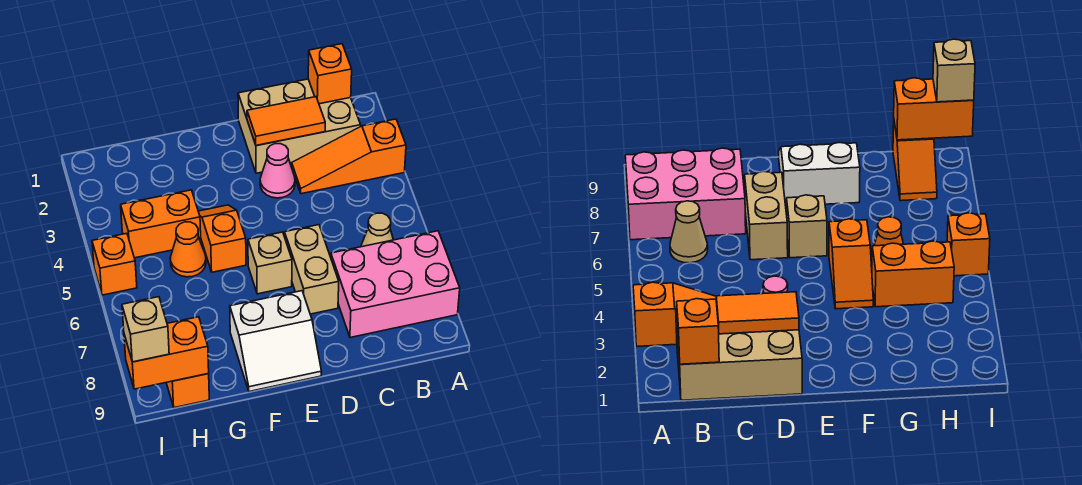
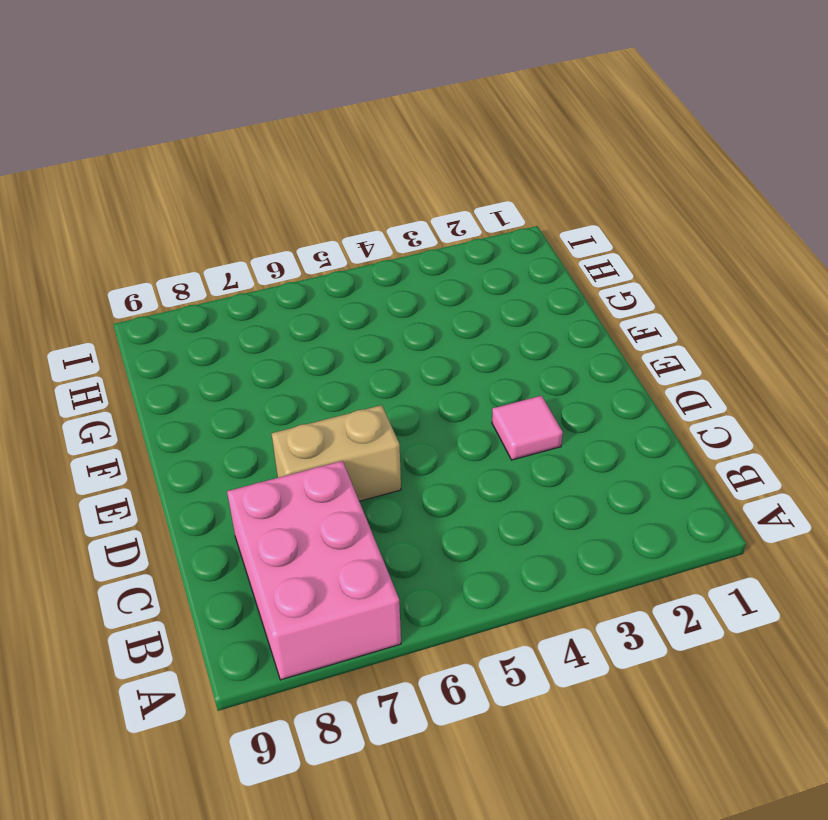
pink tile D3 level 1 -> pink cone D3 level 1
none -> orange slope A3:C3 level 1 top A
none -> tan brick B1:D2 level 1
none -> tan cone B6 level 1

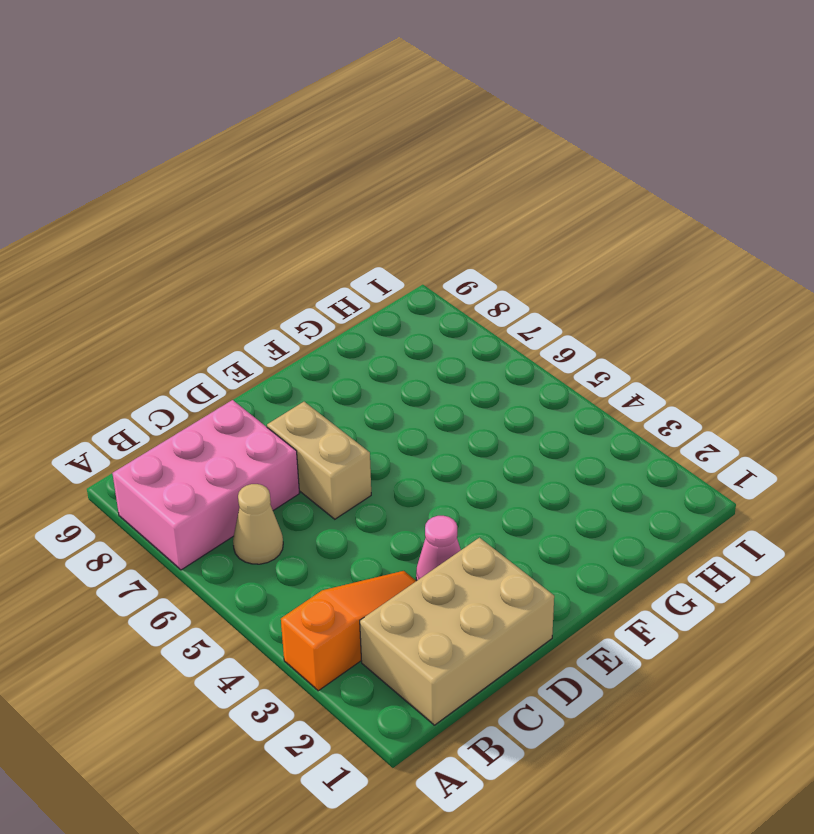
none -> tan brick E6 level 1
none -> white slope E8:F9 level 1 top 8
none -> orange slope F4:F5 level 1 top 5

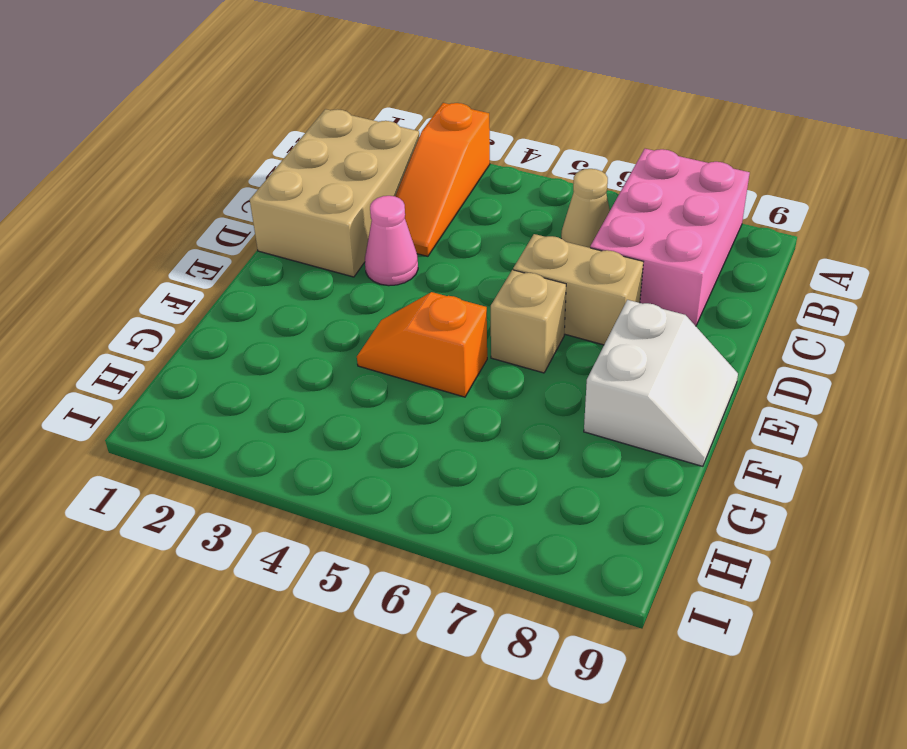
none -> orange brick G4:H4 level 1
none -> orange cone G5 level 1
none -> orange slope H8:H9 level 1 top 9

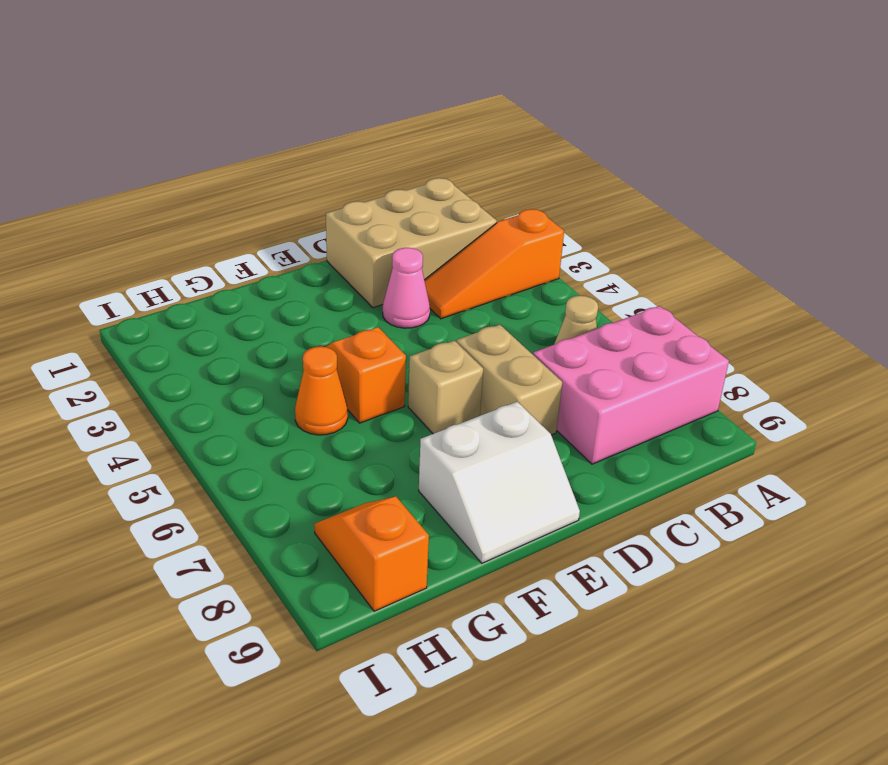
none -> orange brick G4:H4 level 1
none -> orange brick I5 level 1
none -> orange brick B1 level 2

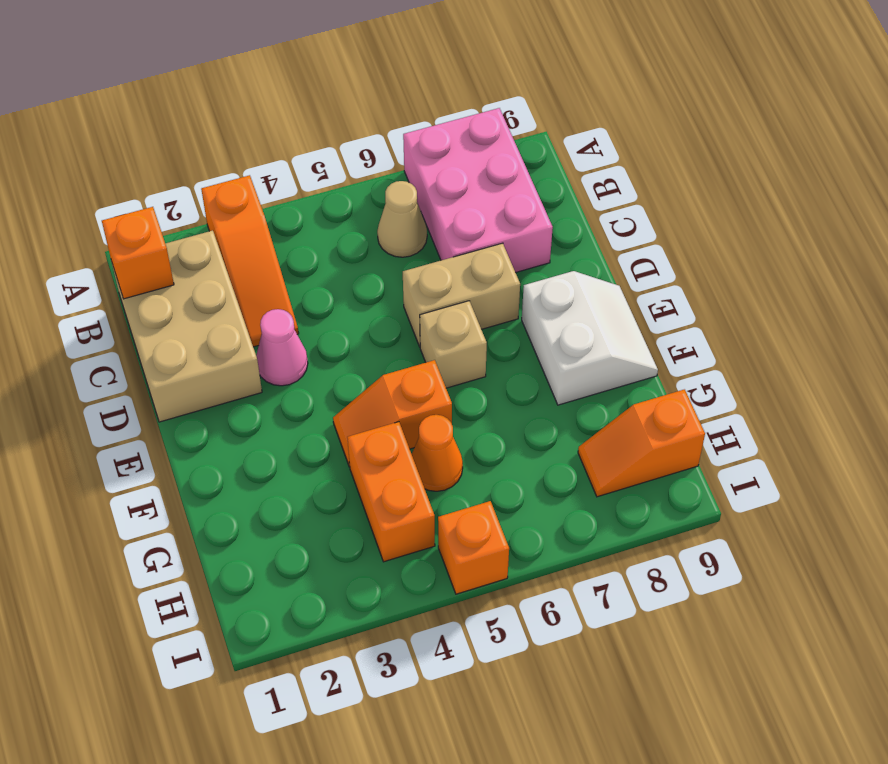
none -> orange tile C2:D2 level 2
none -> orange brick H9:I9 level 2
none -> tan brick I9 level 3

